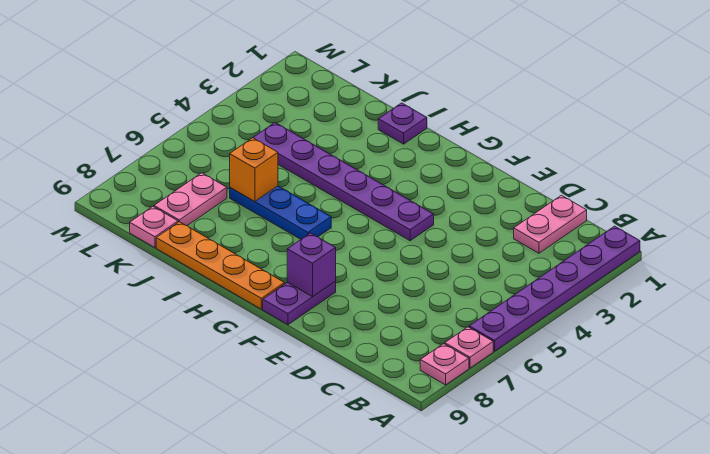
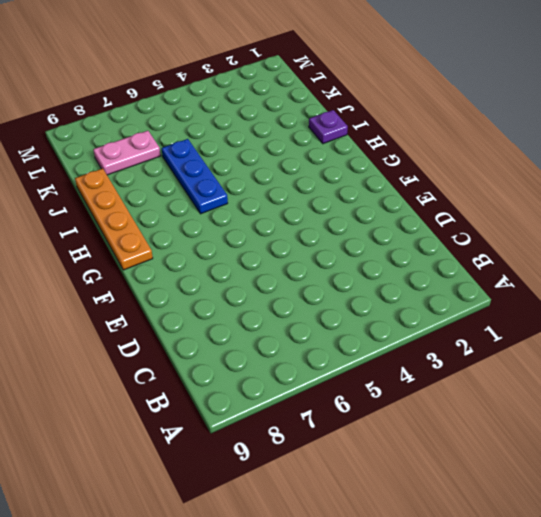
none -> purple plate A1:A6 level 1
none -> pink plate A7 level 1
none -> pink plate A8 level 1

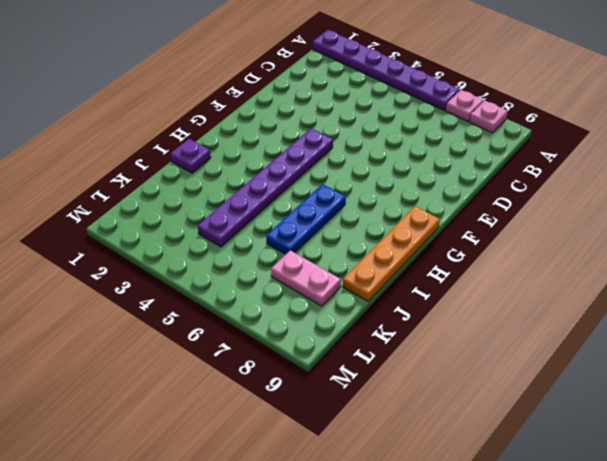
none -> pink plate C1:C2 level 1
none -> purple plate F8:F9 level 1
none -> pink plate K9 level 1

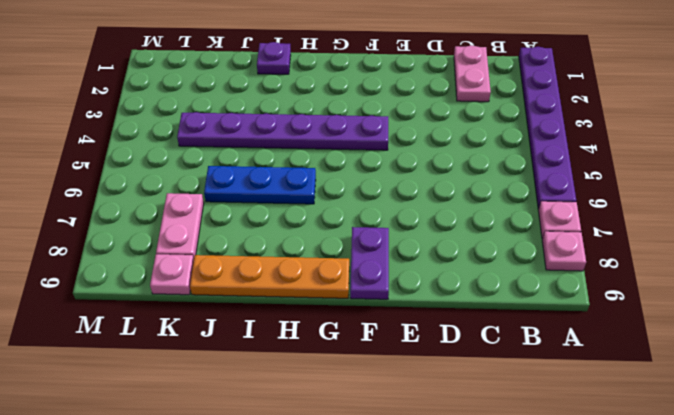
none -> purple brick F8 level 2
none -> orange brick J6 level 2

